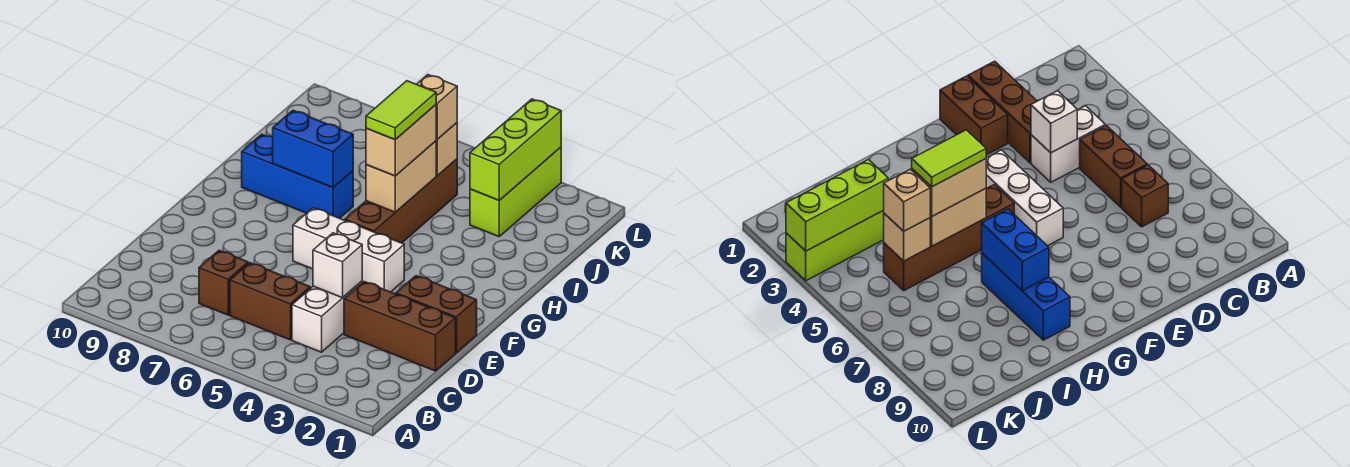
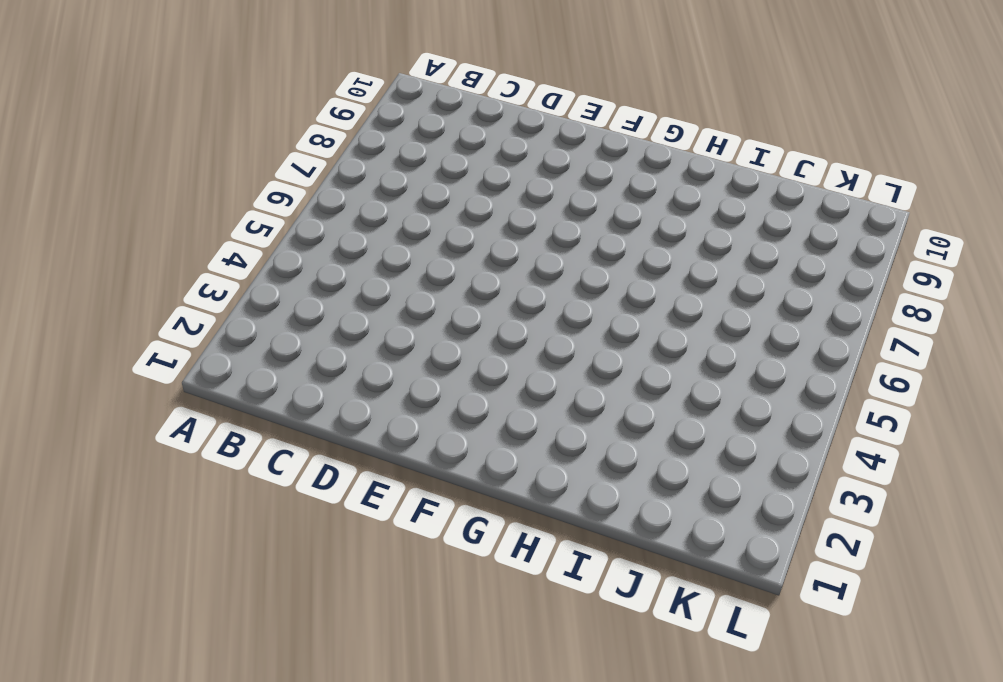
none -> white brick C4:D4 level 1
none -> brown brick C5:C6 level 1
none -> brown brick C7 level 1

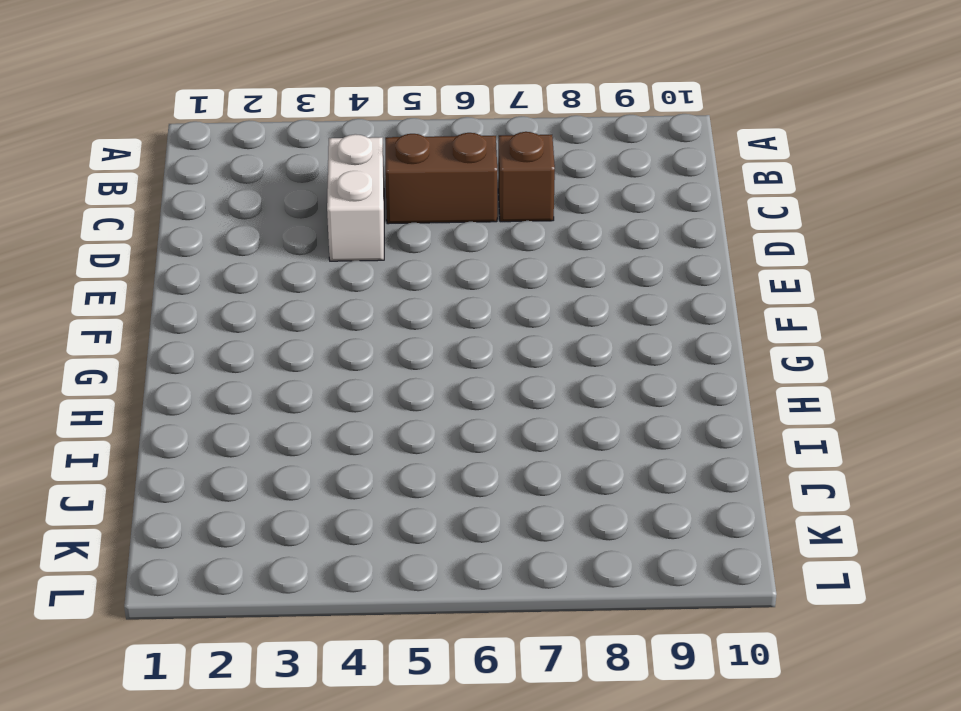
none -> brown brick D1:D3 level 1
none -> brown brick E1:E2 level 1
none -> white brick F4:F6 level 1

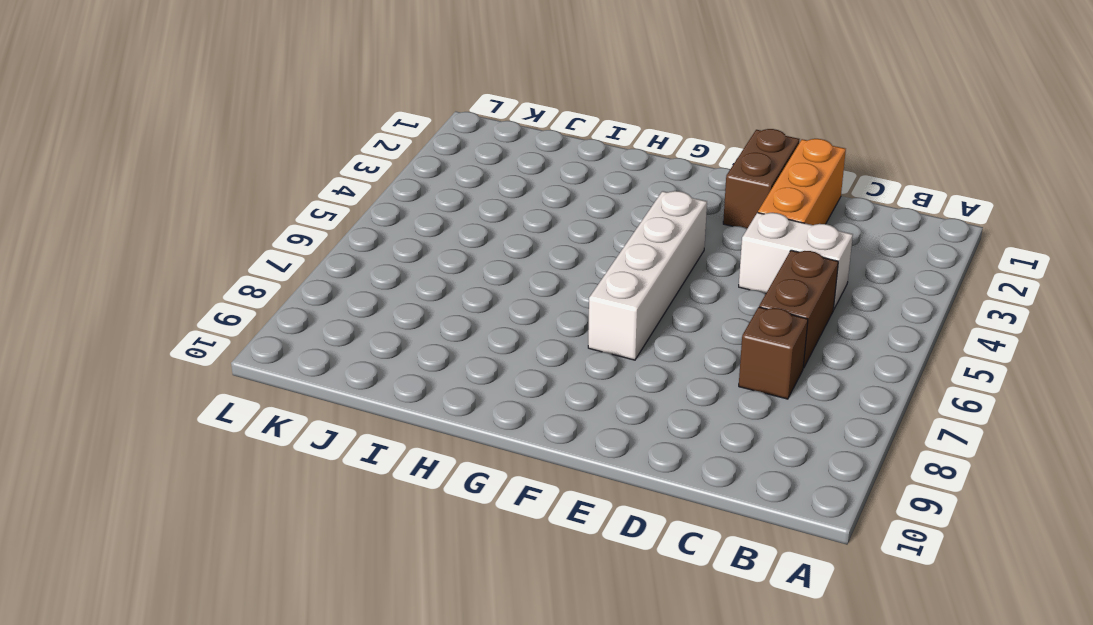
orange brick D1:D3 level 1 -> brown brick D1:D3 level 1
white brick F4:F7 level 1 -> white brick F4:F6 level 1
none -> brown brick G5:J5 level 1
none -> blue brick H7:H9 level 1
none -> lime brick J3:L3 level 1

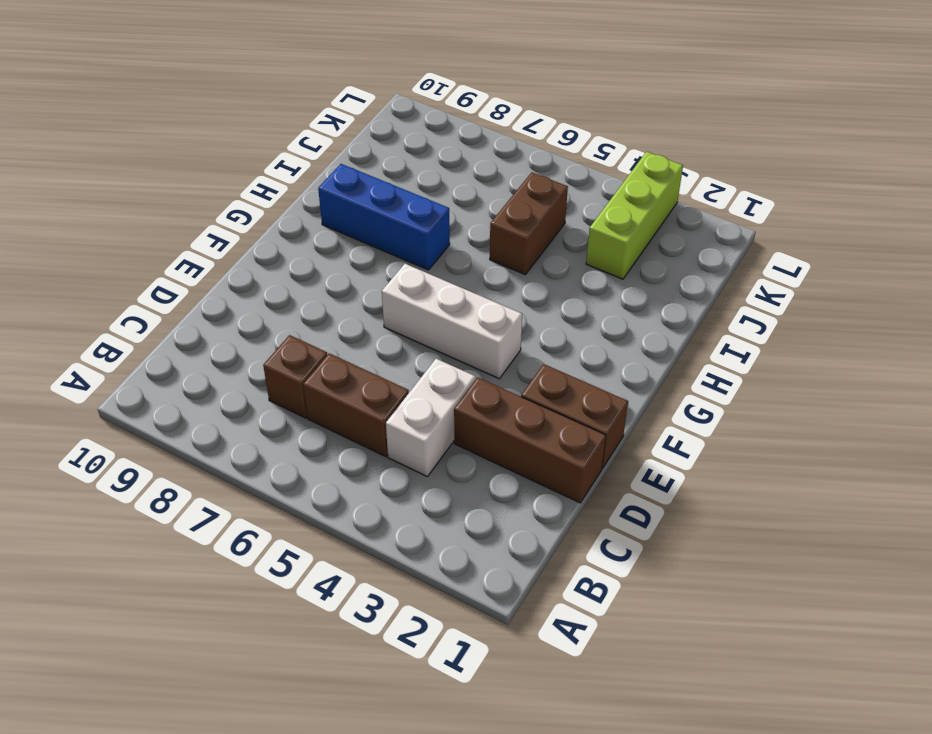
brown brick I5:J5 level 1 -> brown brick G5:J5 level 1
none -> white brick D4 level 2
none -> tan brick H5:I5 level 2
none -> blue brick H7:H8 level 2

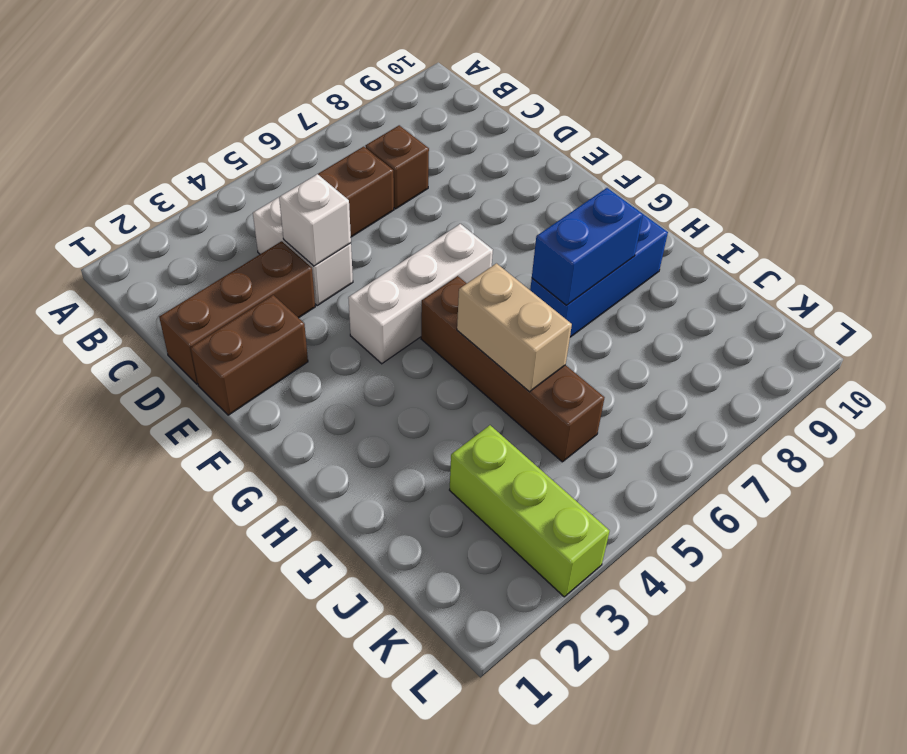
none -> lime brick J3:L3 level 2
none -> tan brick J5 level 2
none -> tan brick H5:I5 level 3

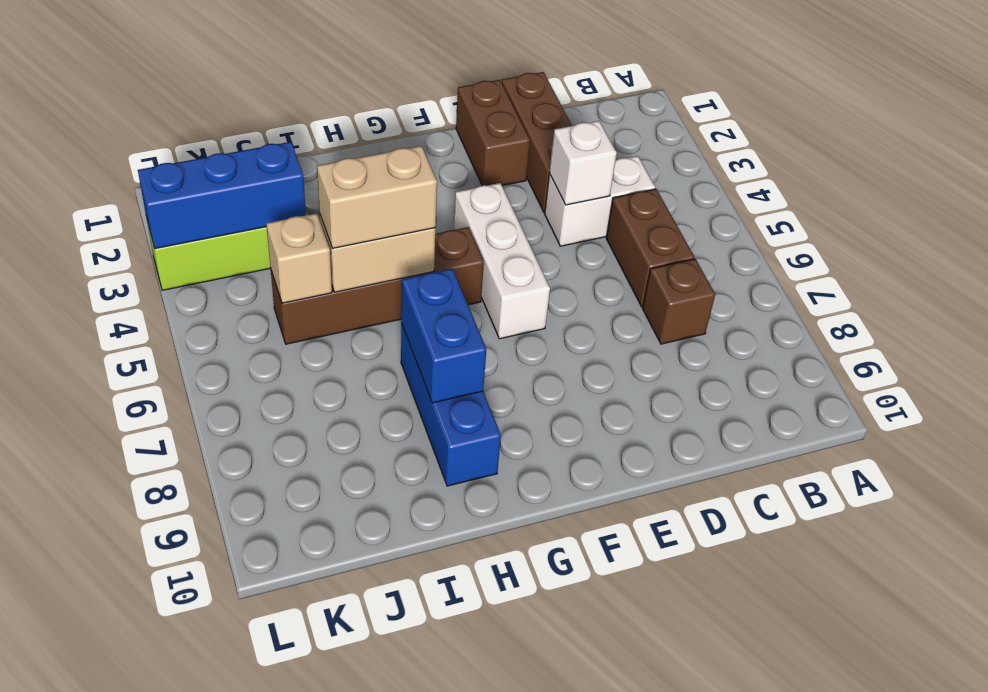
blue brick J3:L3 level 2 -> lime brick J3:L3 level 2
none -> tan brick J5 level 3
none -> lime tile H5:I5 level 4

